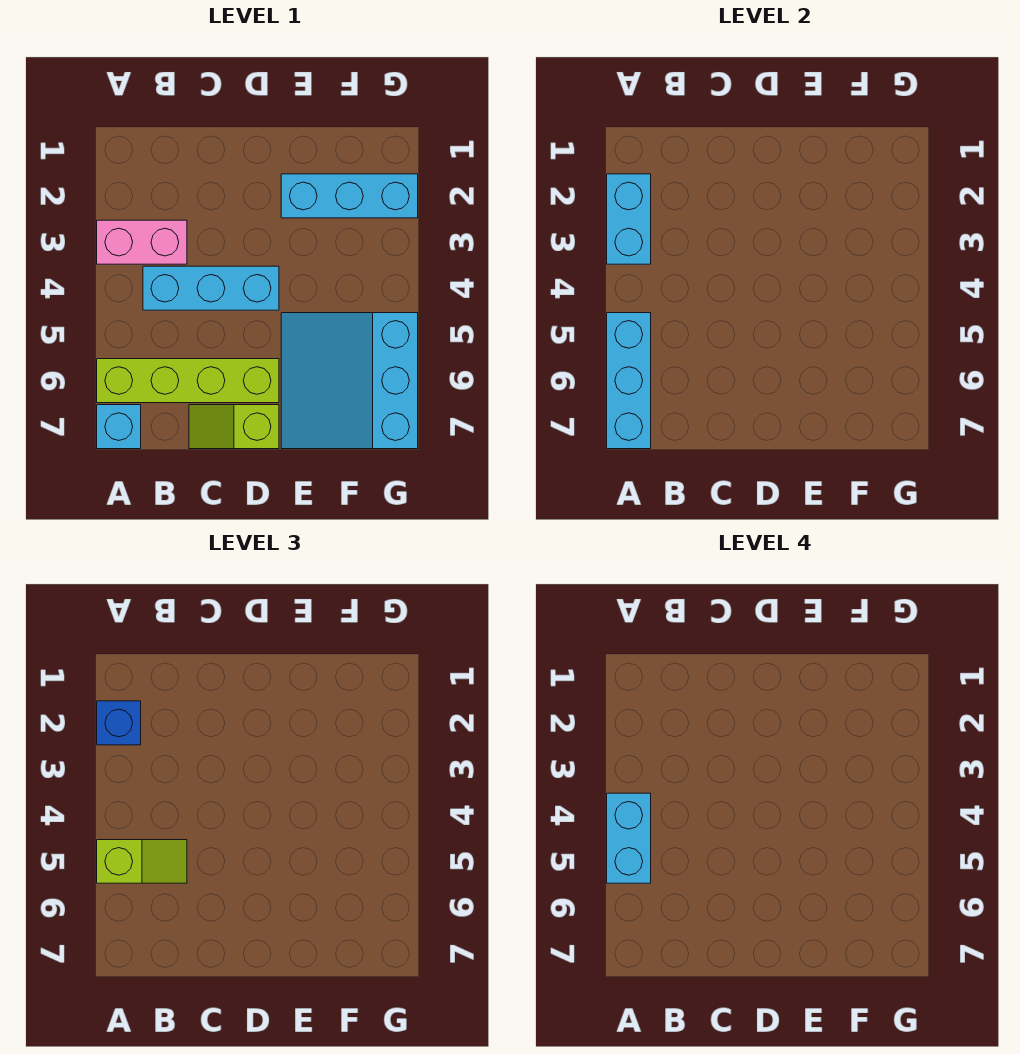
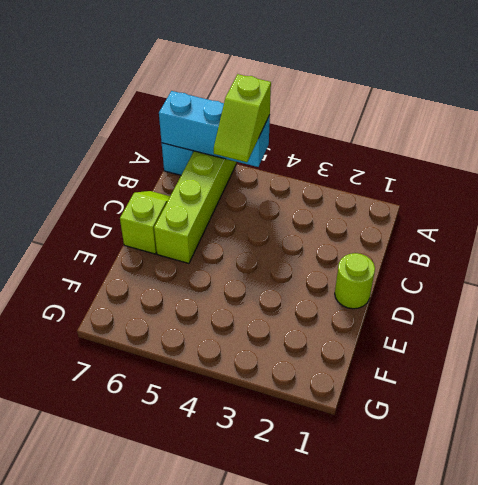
lime round brick D1 level 1 -> none
none -> pink brick A3:B3 level 1
none -> cyan brick B4:D4 level 1
none -> cyan brick E2:G2 level 1

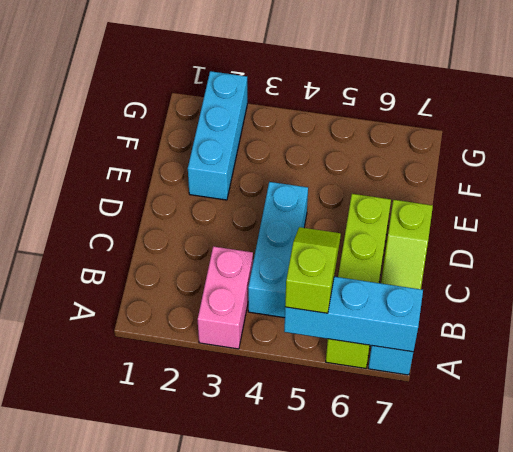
none -> cyan slope E5:G7 level 1 top G
none -> cyan brick A2:A3 level 2
none -> blue brick A2 level 3

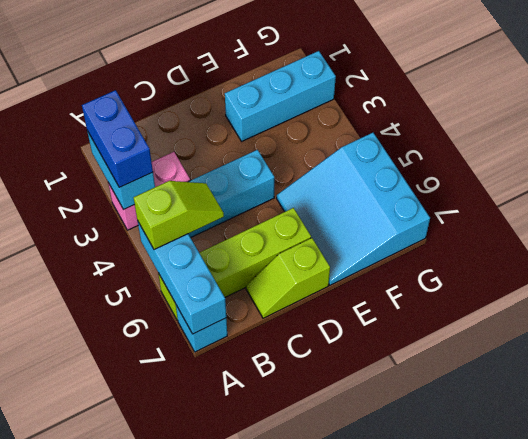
blue brick A2:A3 level 3 -> blue brick A2 level 3
none -> cyan brick A4:A5 level 4

